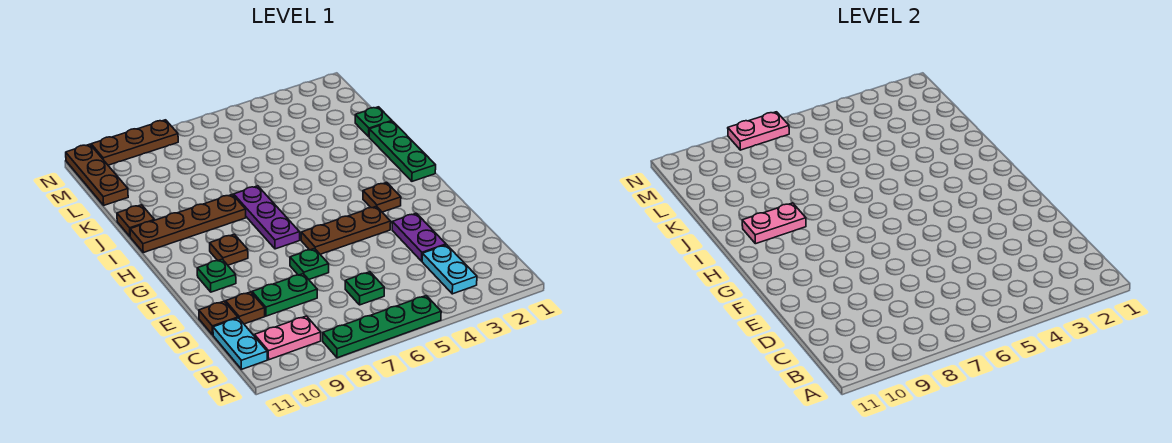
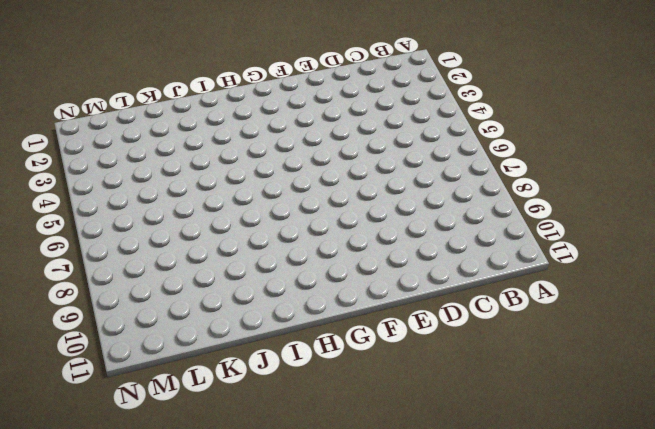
none -> green plate A5:A8 level 1
none -> cyan plate B3:C3 level 1
none -> pink plate B9:B10 level 1

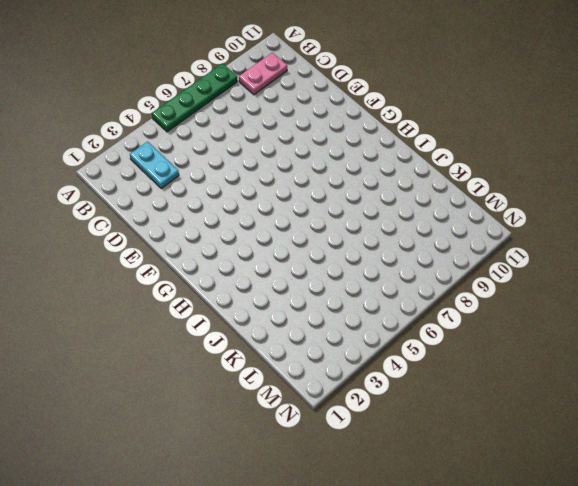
none -> cyan plate B11:C11 level 1
none -> green plate C6 level 1
none -> purple plate D3:E3 level 1

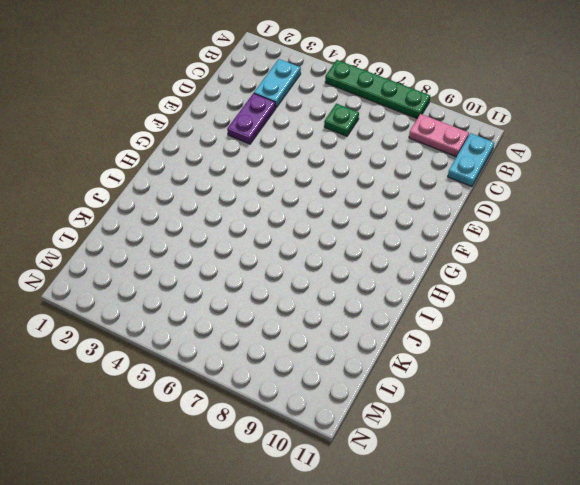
none -> green plate D8:D9 level 1
none -> brown plate D10 level 1
none -> brown plate D11 level 1

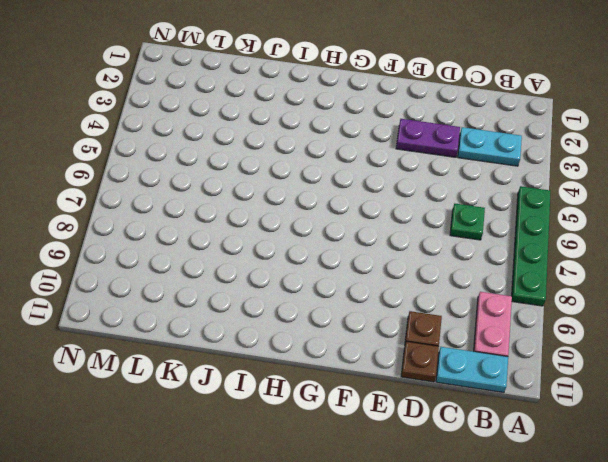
none -> green plate D8:D9 level 1
none -> green plate E7 level 1
none -> brown plate F4:F6 level 1

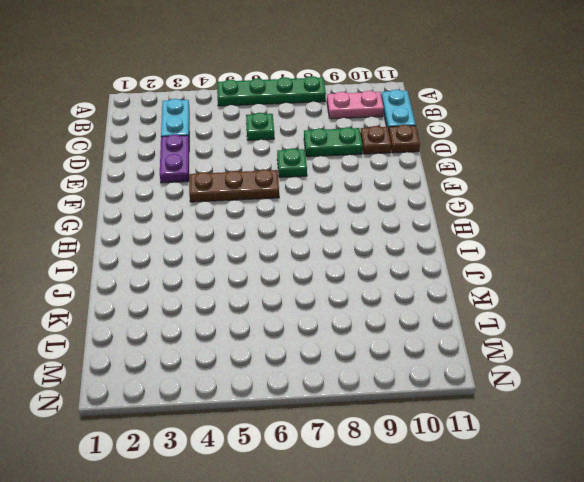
none -> green plate F10 level 1
none -> brown plate G3 level 1
none -> purple plate G7:I7 level 1

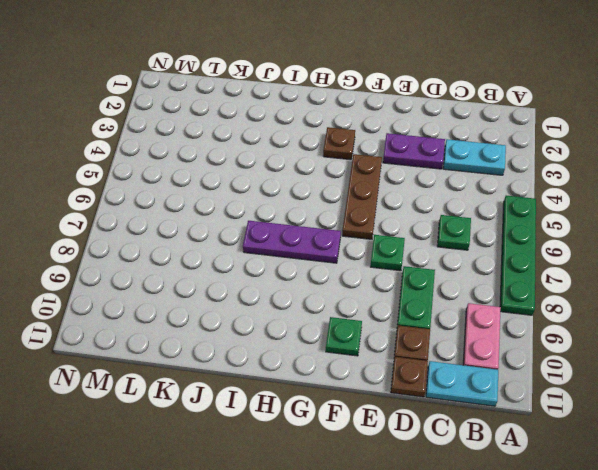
none -> brown plate G9 level 1
none -> green plate H1:J1 level 1
none -> brown plate I8:I11 level 1

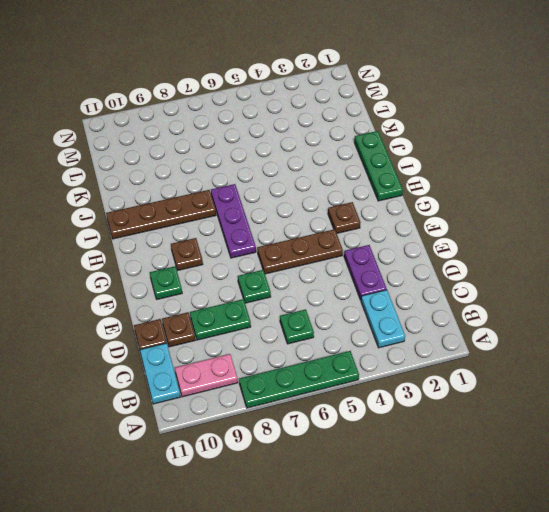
none -> brown plate J11 level 1
none -> green plate K1 level 1
none -> brown plate L11:N11 level 1

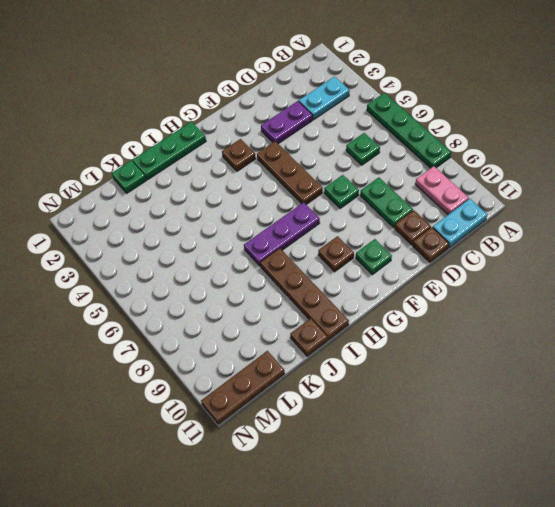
none -> brown plate N8:N10 level 1
none -> pink plate I9:I10 level 2
none -> pink plate N7:N8 level 2

